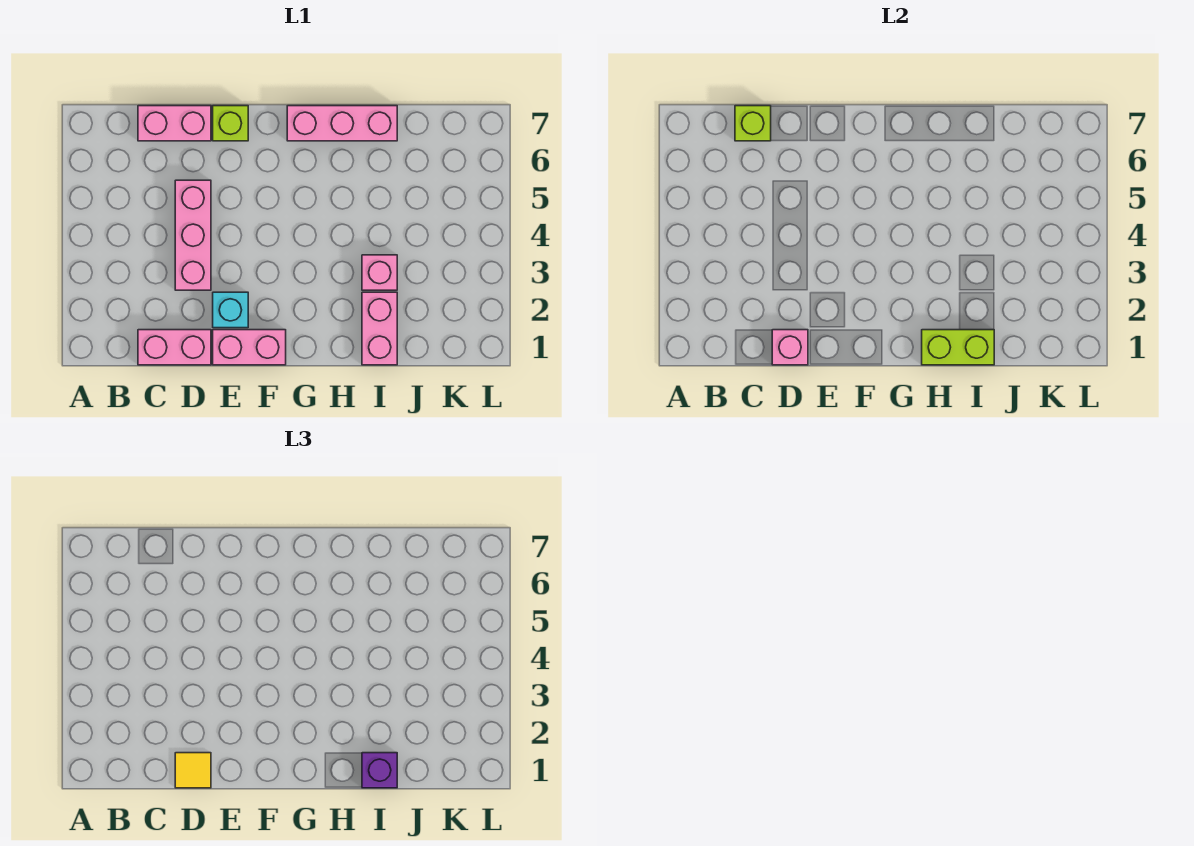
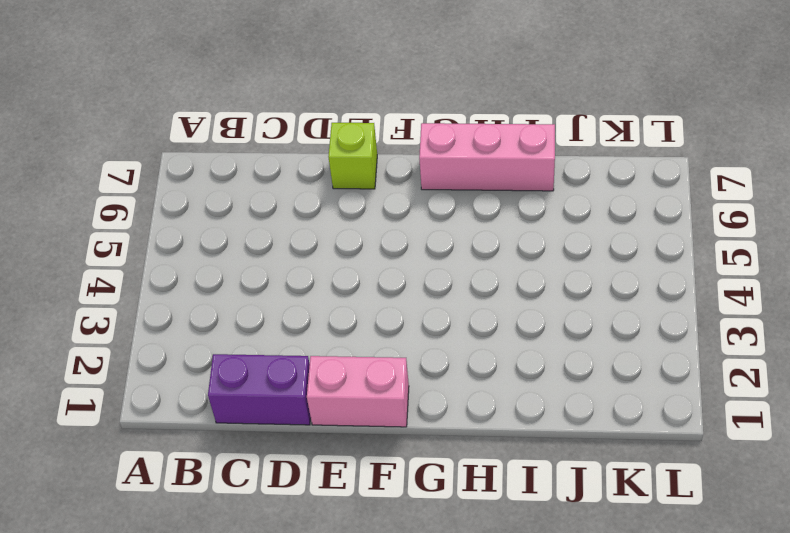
purple brick C1:D1 level 1 -> pink brick C1:D1 level 1
none -> pink brick C7:D7 level 1
none -> pink brick D3:D5 level 1
none -> cyan brick E2 level 1

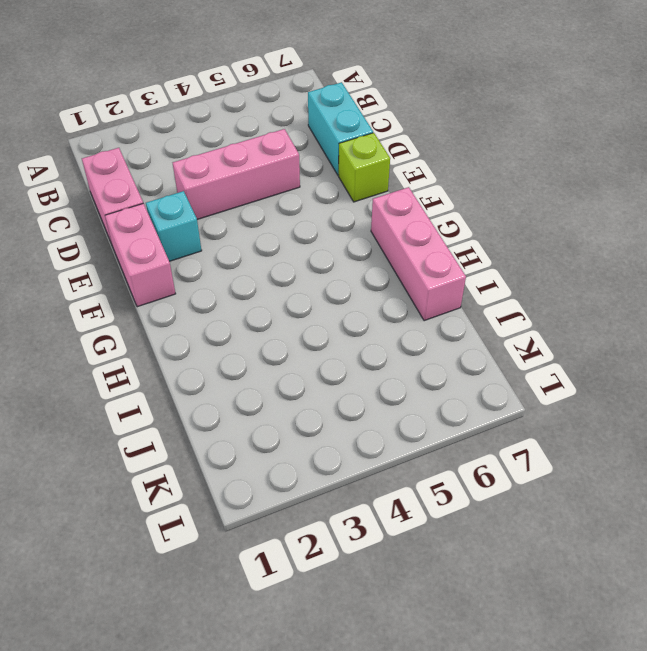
cyan brick C7:D7 level 1 -> pink brick C7:D7 level 1
none -> pink brick I1:I2 level 1
none -> pink brick I3 level 1
none -> lime brick C7 level 2

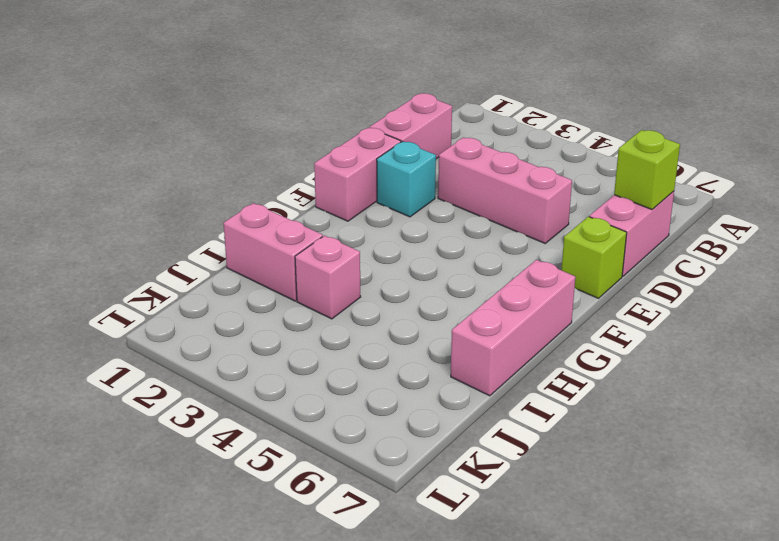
none -> pink brick D1 level 2
none -> lime brick H1:I1 level 2
none -> yellow tile D1 level 3

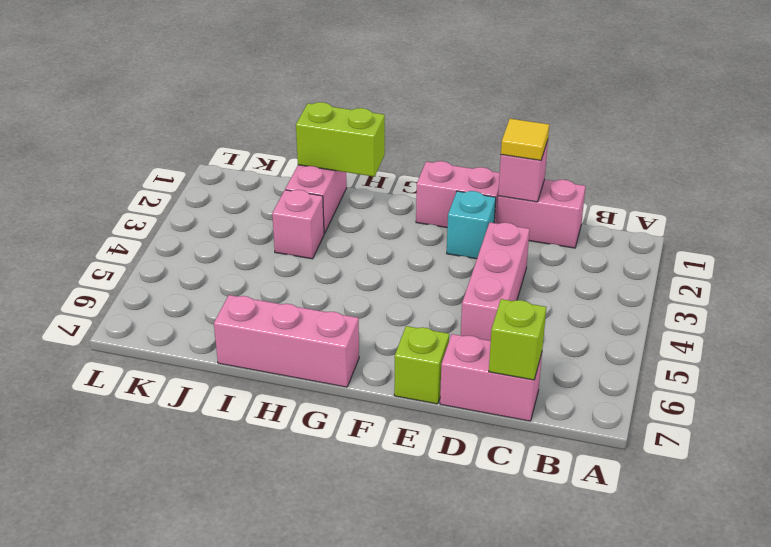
none -> purple brick I1 level 3

